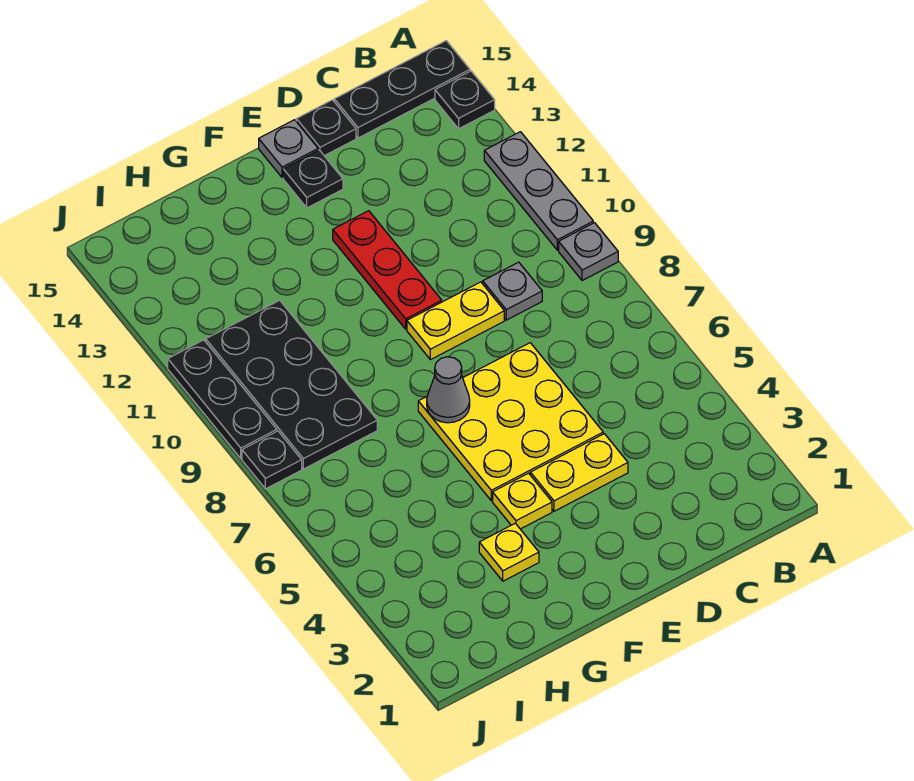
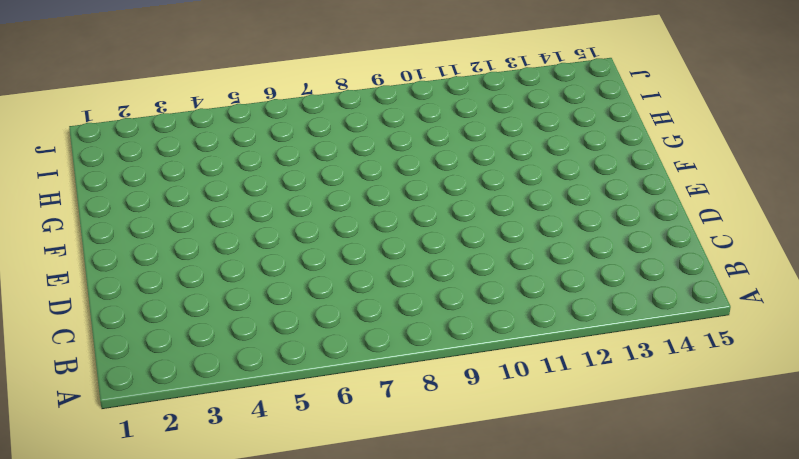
none -> grey plate A9 level 1
none -> grey plate A10:A12 level 1
none -> black plate A14 level 1

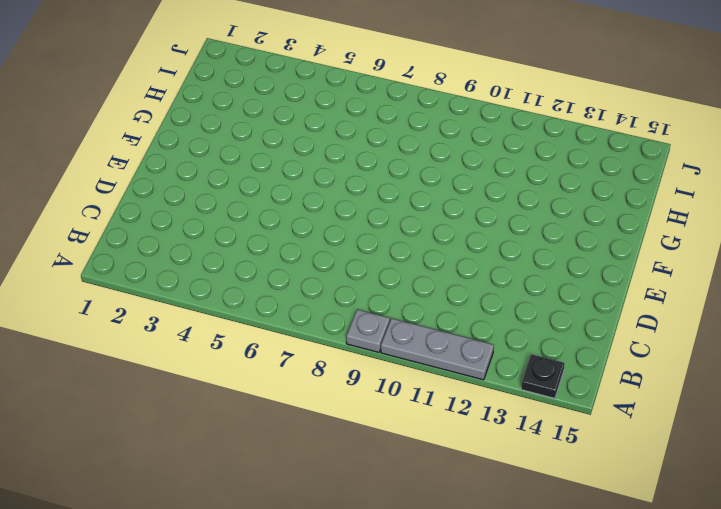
none -> black plate A15:C15 level 1
none -> grey plate C9 level 1
none -> yellow plate D4:E4 level 1

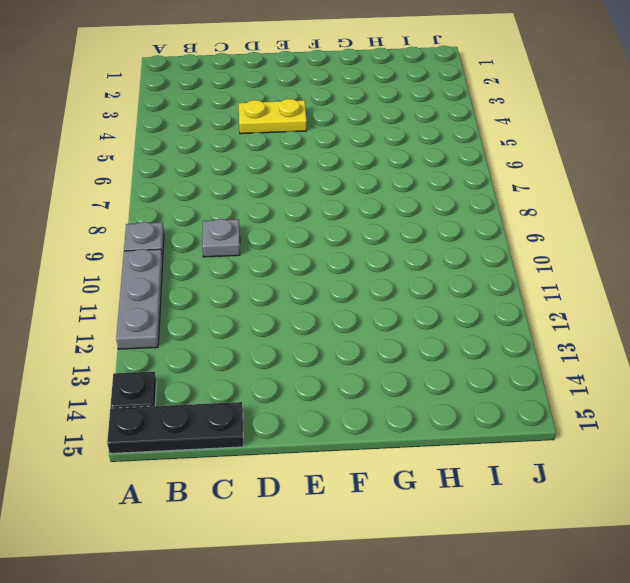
none -> yellow plate D5:F7 level 1
none -> yellow plate D9:E9 level 1
none -> black plate D15 level 1

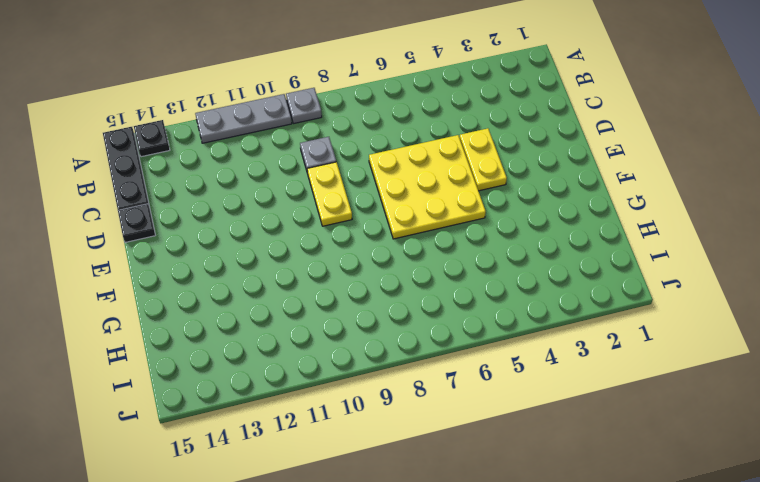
none -> red plate E10:E12 level 1
none -> black plate E14 level 1
none -> grey plate E15 level 1

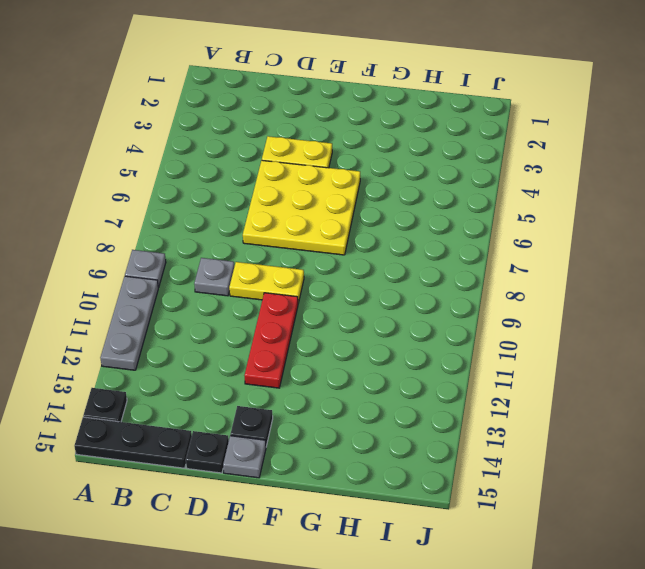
none -> yellow plate F4 level 1
none -> yellow plate G3 level 1
none -> black plate H8:I11 level 1

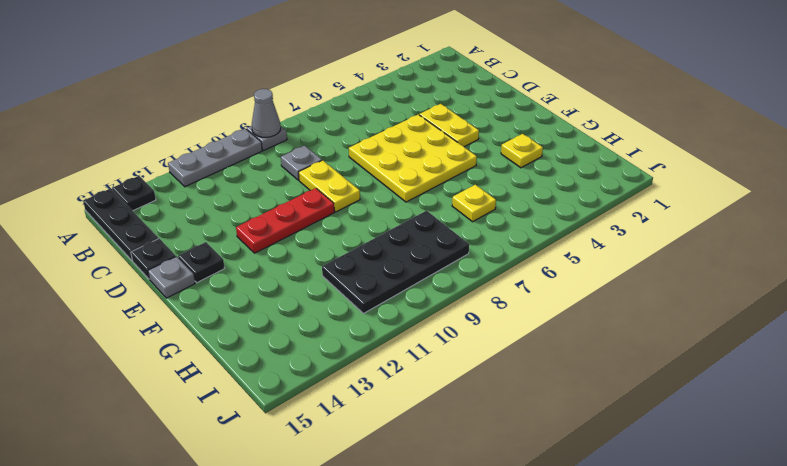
grey cone A9 level 2 -> grey cone F7 level 2
yellow plate H6 level 1 -> yellow plate F4 level 1
none -> black plate J8 level 1
none -> black plate J9:J11 level 1

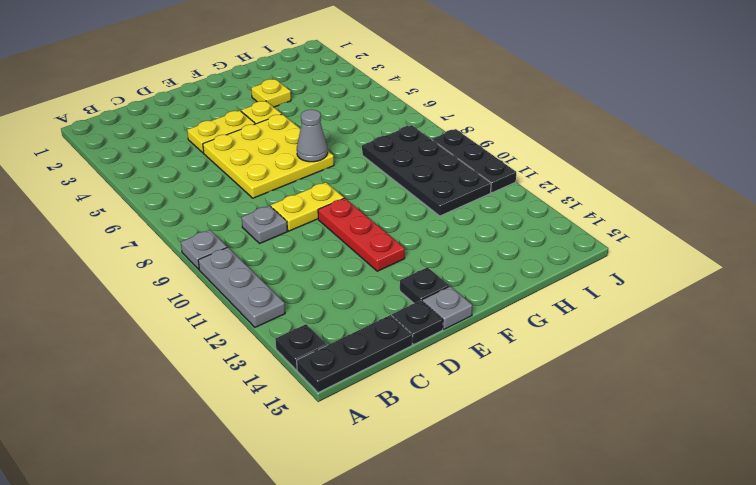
none -> black plate J8 level 1

